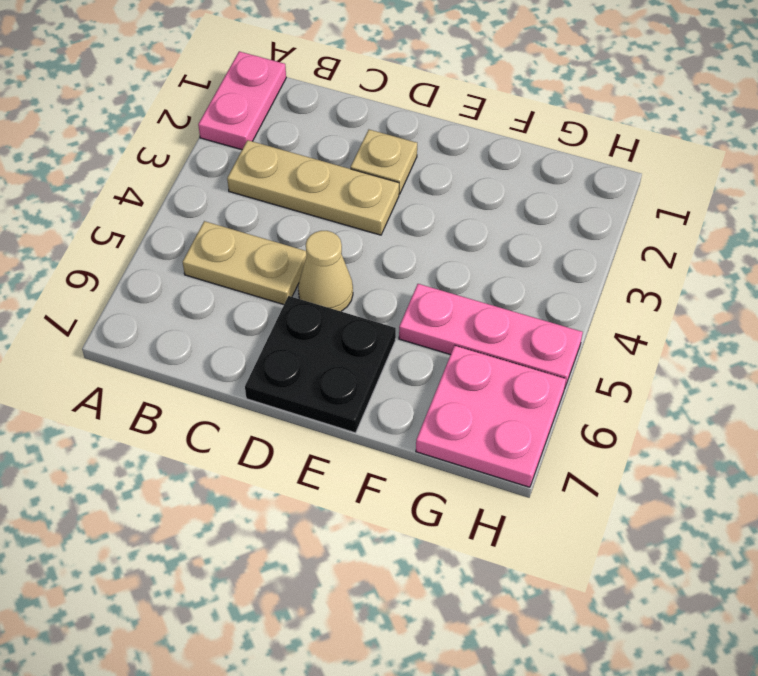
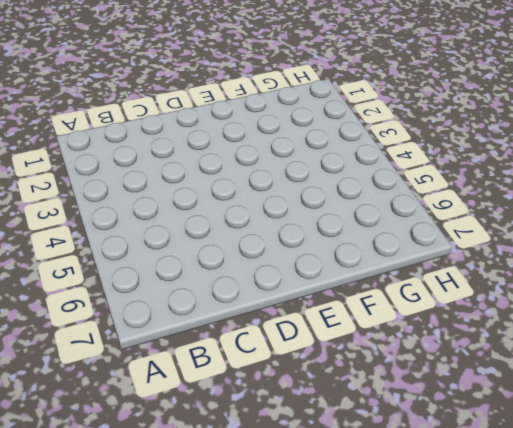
none -> pink plate A1:A2 level 1
none -> tan plate B3:D3 level 1

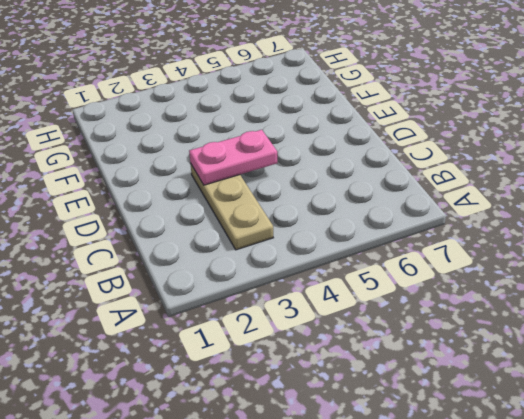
pink plate D3:D4 level 2 -> pink plate A1:A2 level 1
none -> tan plate B5:C5 level 1
none -> tan plate D2 level 1

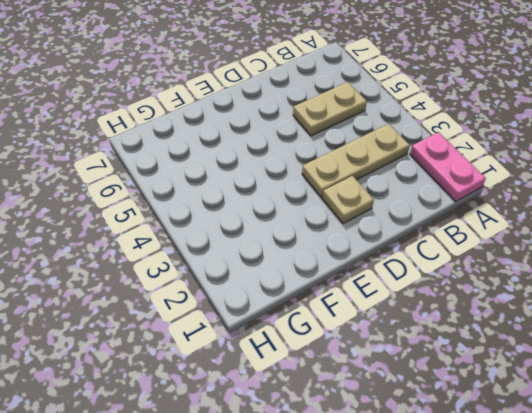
none -> tan cone D5 level 1
none -> black plate D6:E7 level 1

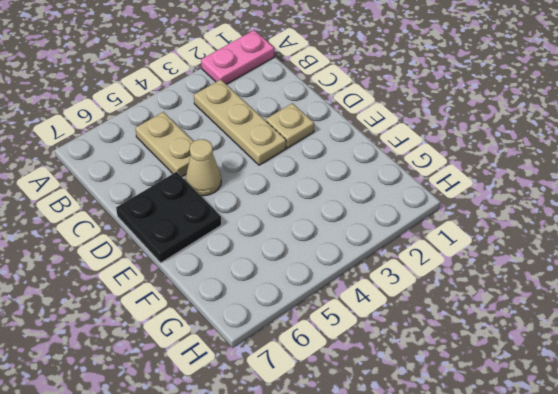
none -> pink plate F5:H5 level 1
none -> pink plate G6:H7 level 1

